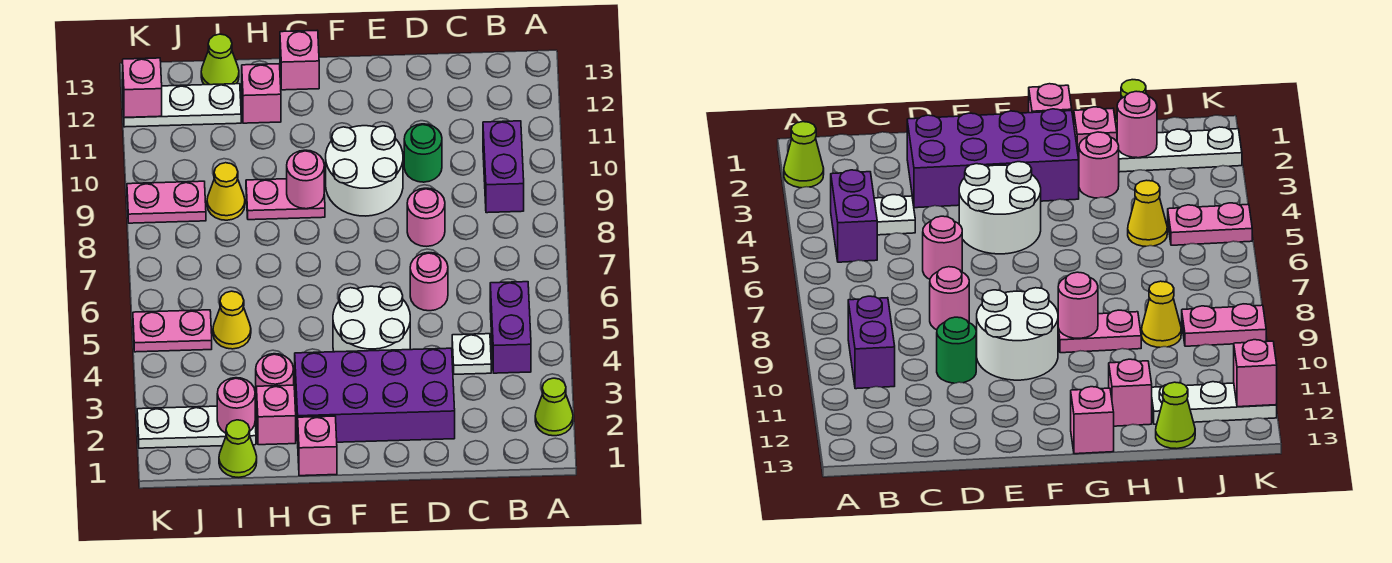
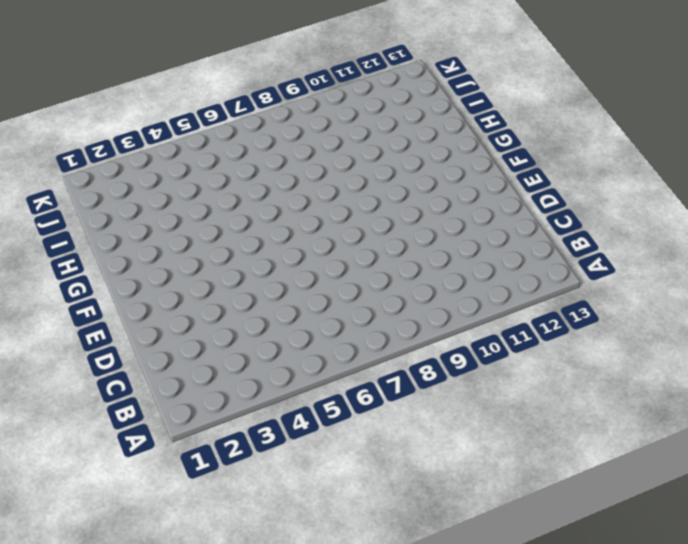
none -> lime cone A2 level 1
none -> purple brick B4:B5 level 1
none -> purple brick B9:B10 level 1

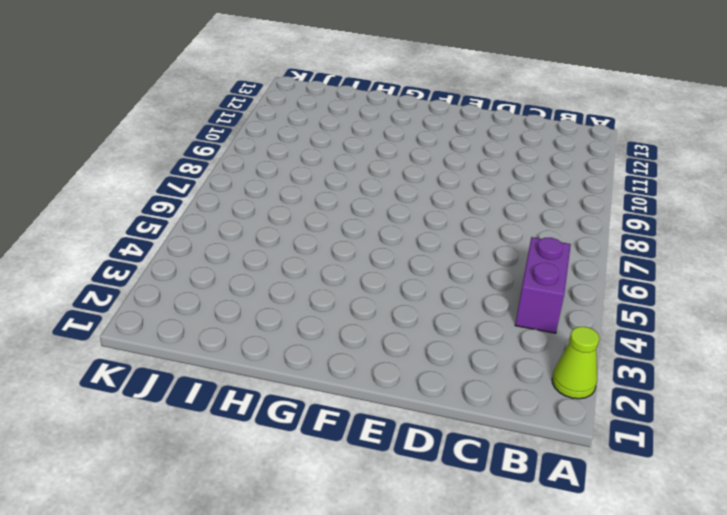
none -> purple brick B9:B10 level 1
none -> white plate C4 level 1
none -> purple brick D2:G3 level 1

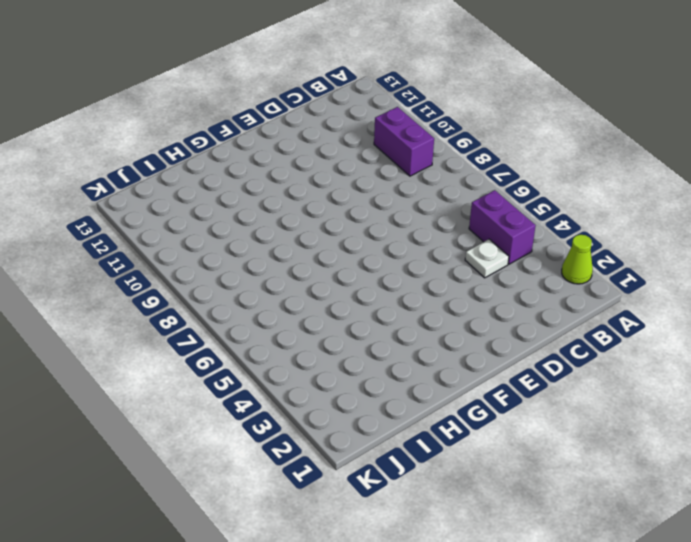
none -> purple brick D2:G3 level 1
none -> pink round brick D6 level 1
none -> pink round brick D8 level 1

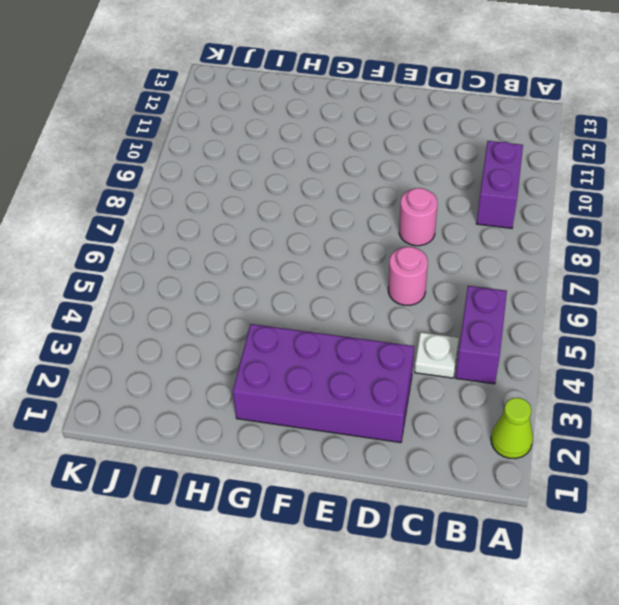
none -> green round brick D10 level 1
none -> white round brick E4:F5 level 1
none -> white round brick E9:F10 level 1

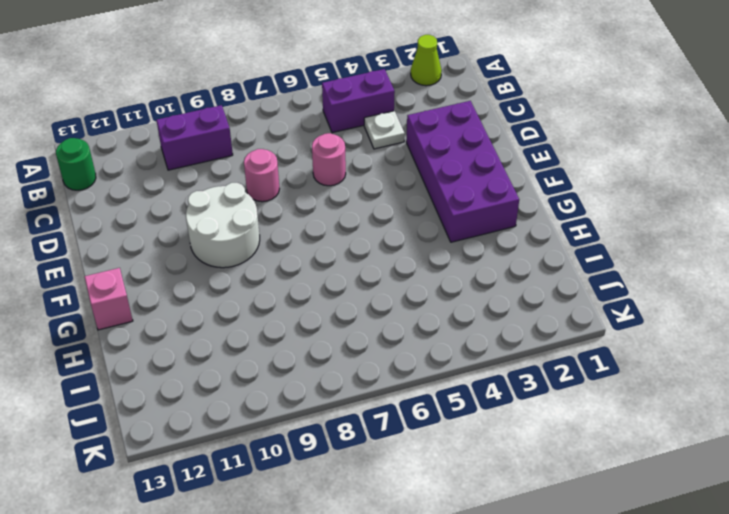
green round brick B13 level 1 -> green round brick D10 level 1
none -> white round brick E4:F5 level 1
none -> pink brick G1 level 1
none -> pink plate G9:H9 level 1

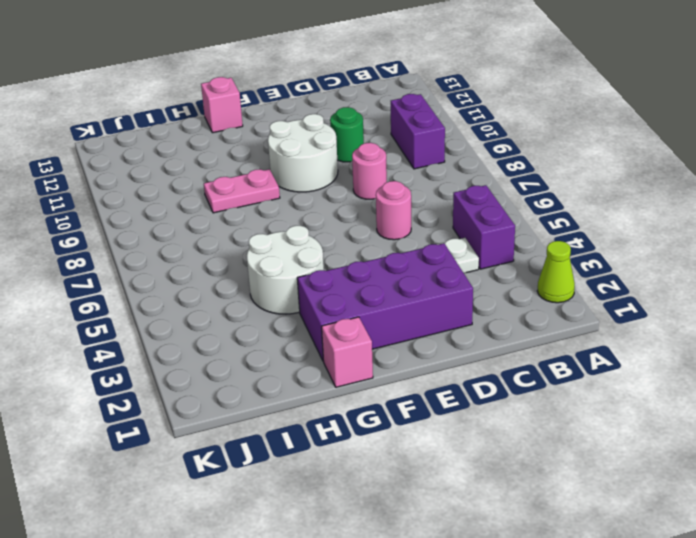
white round brick G4:H5 level 1 -> white round brick E4:F5 level 1
none -> pink brick H2 level 1
none -> pink round brick H3 level 1
none -> pink brick H12 level 1

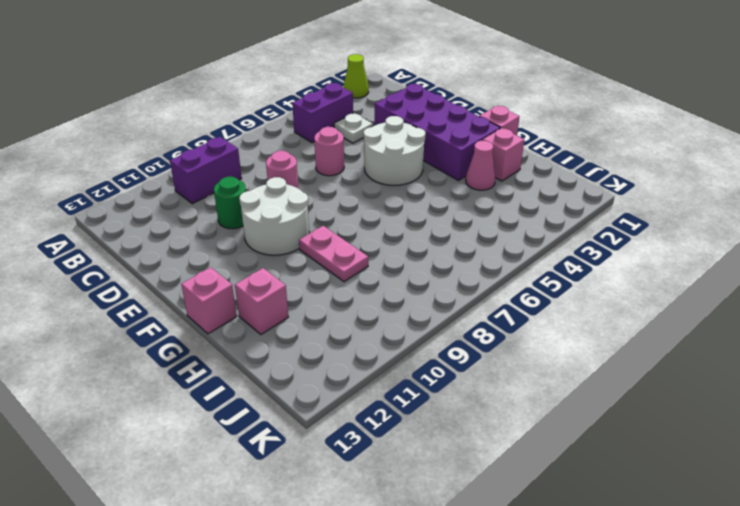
pink cone H3 level 1 -> pink round brick H3 level 1
none -> lime cone I1 level 1
none -> white plate I2:K2 level 1
none -> yellow cone I5 level 1

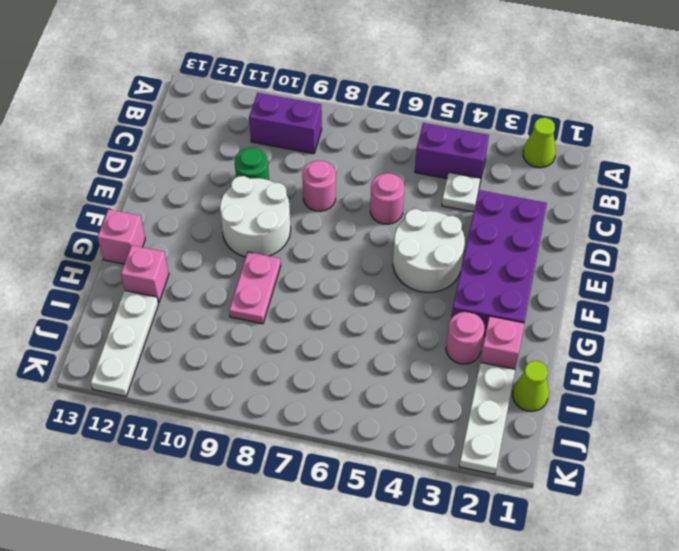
none -> pink brick G1 level 1
none -> yellow cone I5 level 1
none -> yellow cone I9 level 1

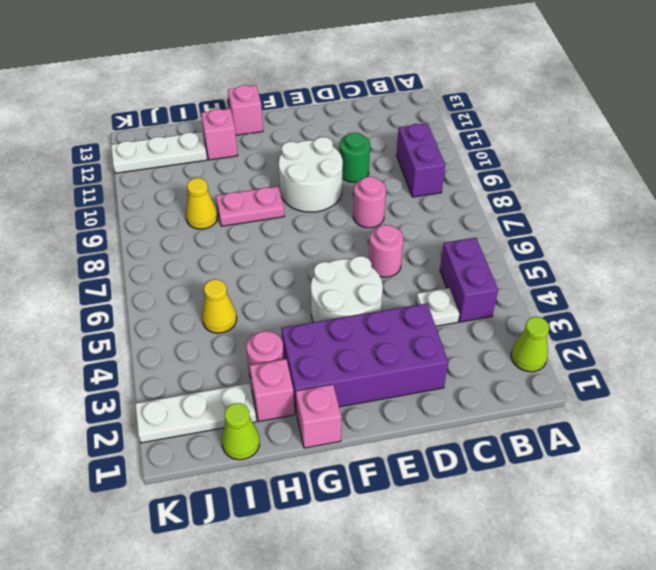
none -> lime cone I13 level 1
none -> pink plate J5:K5 level 1
none -> pink plate J9:K9 level 1

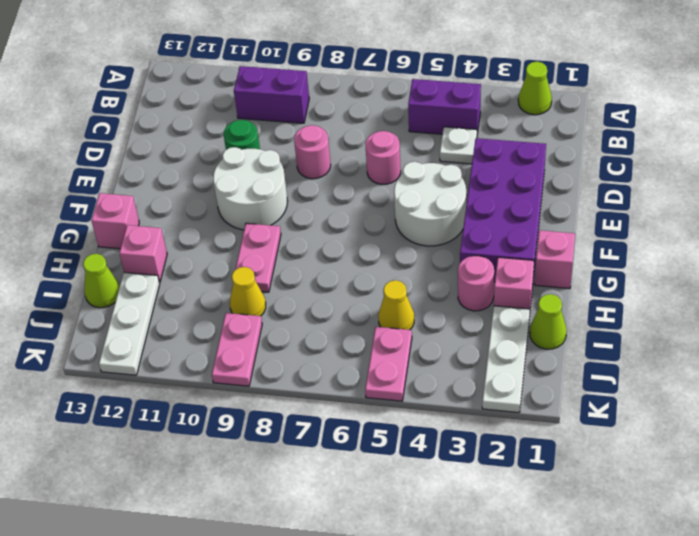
none -> pink round brick G9 level 2
none -> pink round brick I2 level 2
none -> pink brick K12 level 2

